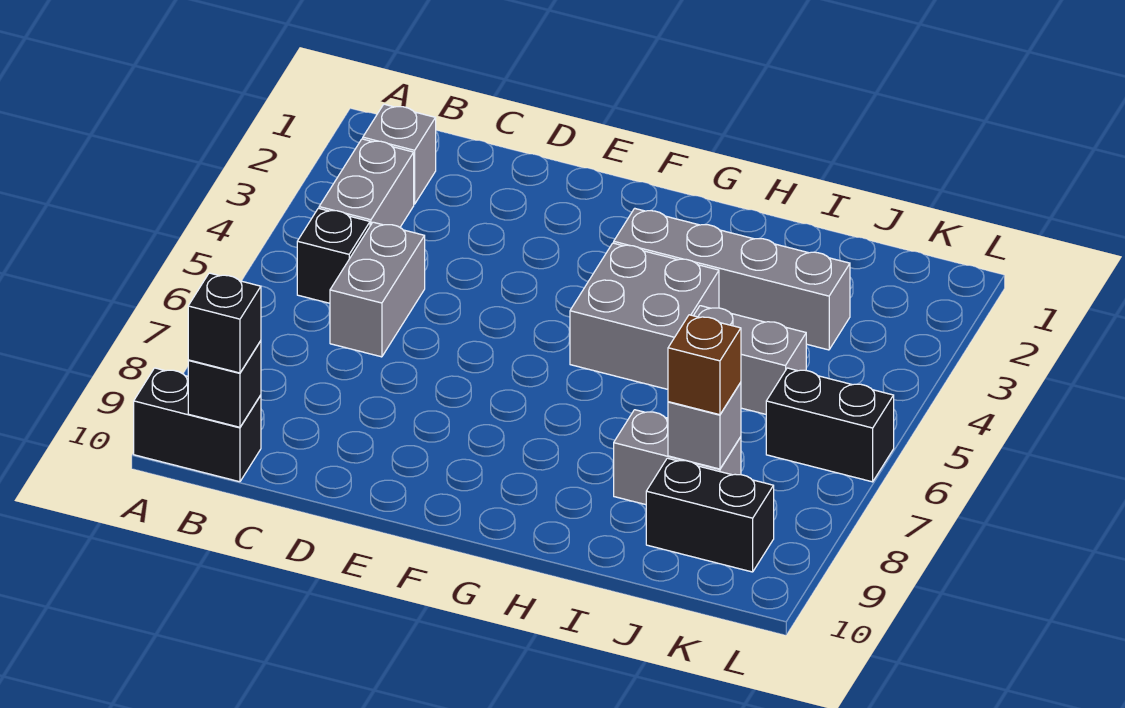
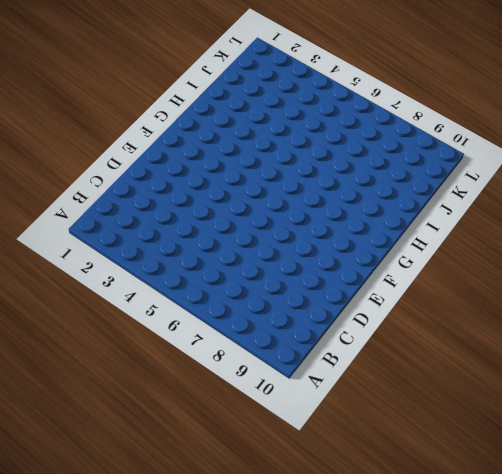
none -> black brick A10:B10 level 1
none -> grey brick B2 level 1
none -> grey brick B3:B4 level 1

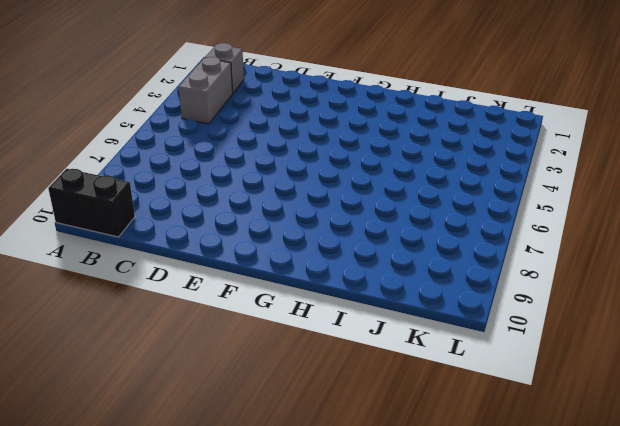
none -> black brick B5 level 1
none -> grey brick C5:C6 level 1
none -> grey brick G3:J3 level 1

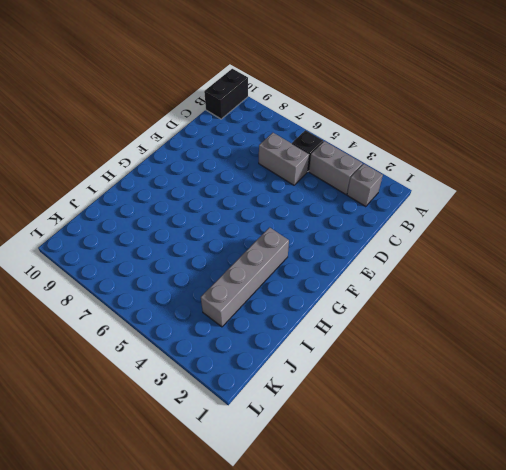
none -> grey brick G4:H5 level 1
none -> grey brick I5:J5 level 1
none -> grey brick I8:J8 level 1

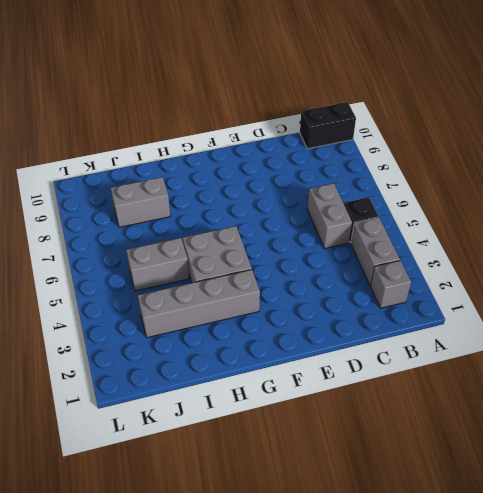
none -> black brick J9:K9 level 1
none -> black brick K6:L6 level 1
none -> black brick B10 level 2

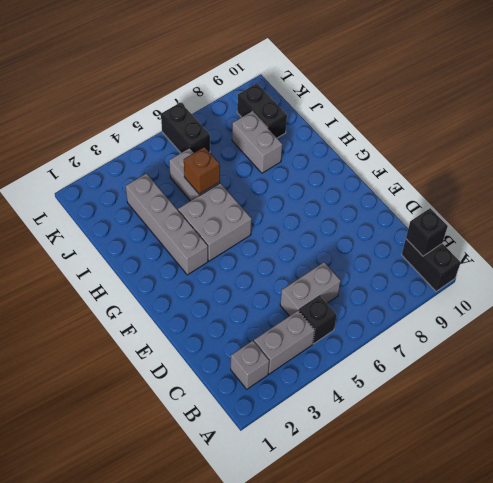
brown brick I5 level 2 -> brown brick J8 level 3
none -> grey brick J8 level 2
none -> black brick B10 level 3

